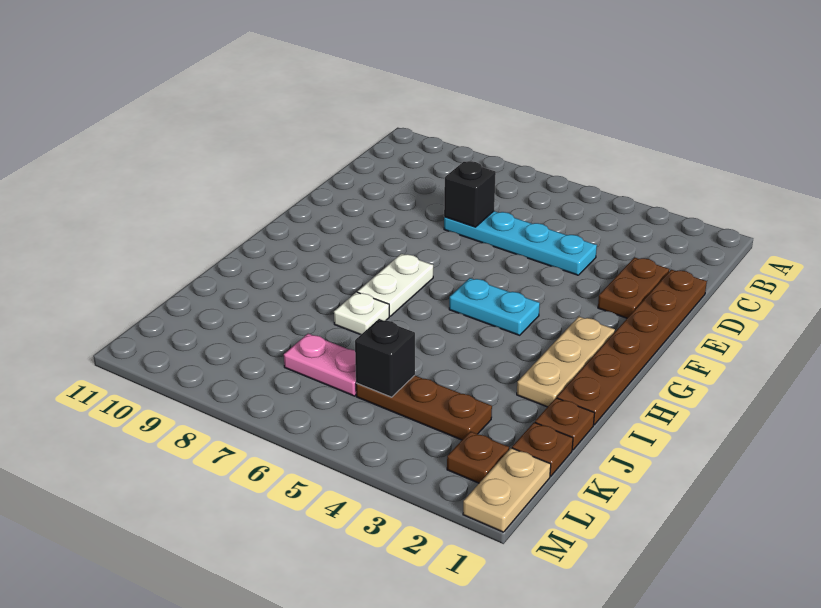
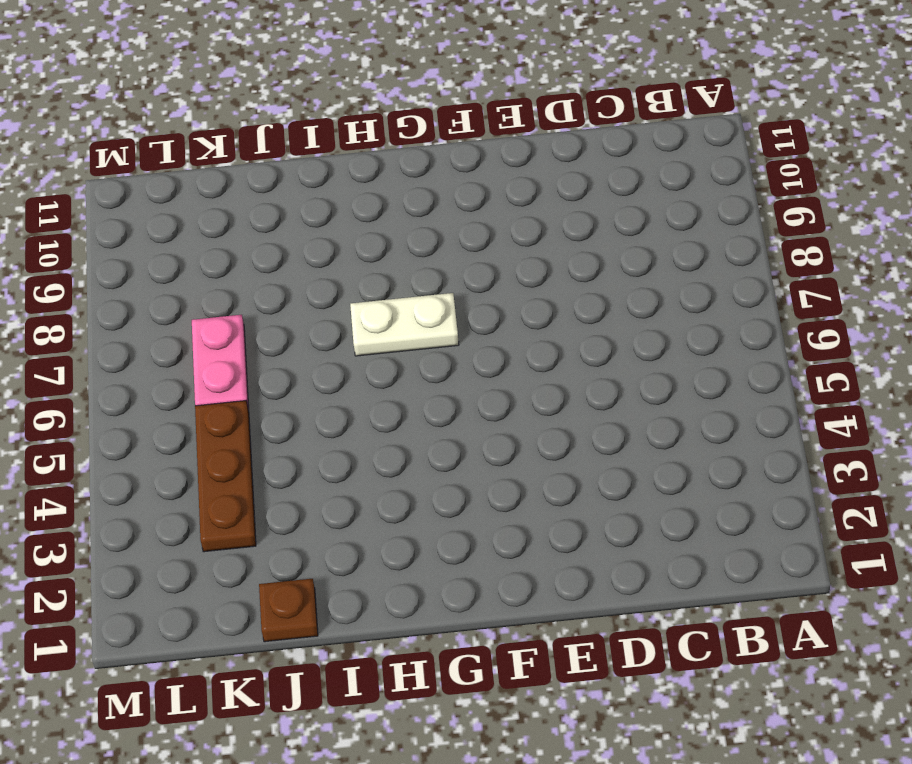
none -> brown plate D1:I1 level 1
none -> brown plate D2:E2 level 1
none -> cyan plate D4:D7 level 1

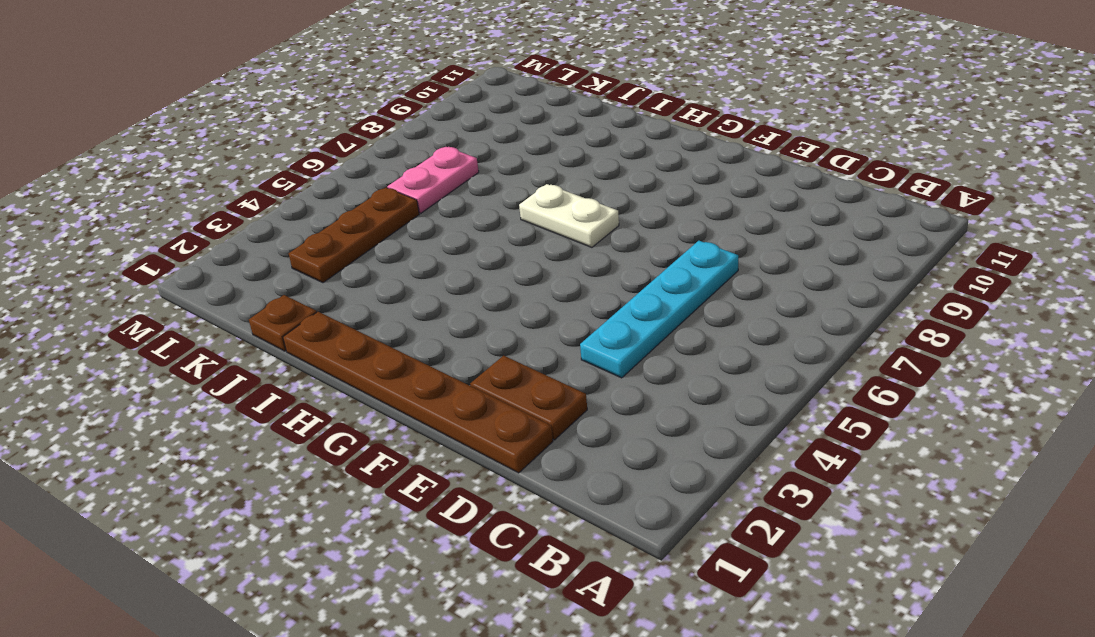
none -> tan plate G2:I2 level 1
none -> cyan plate G4:G5 level 1
none -> white plate I7 level 1

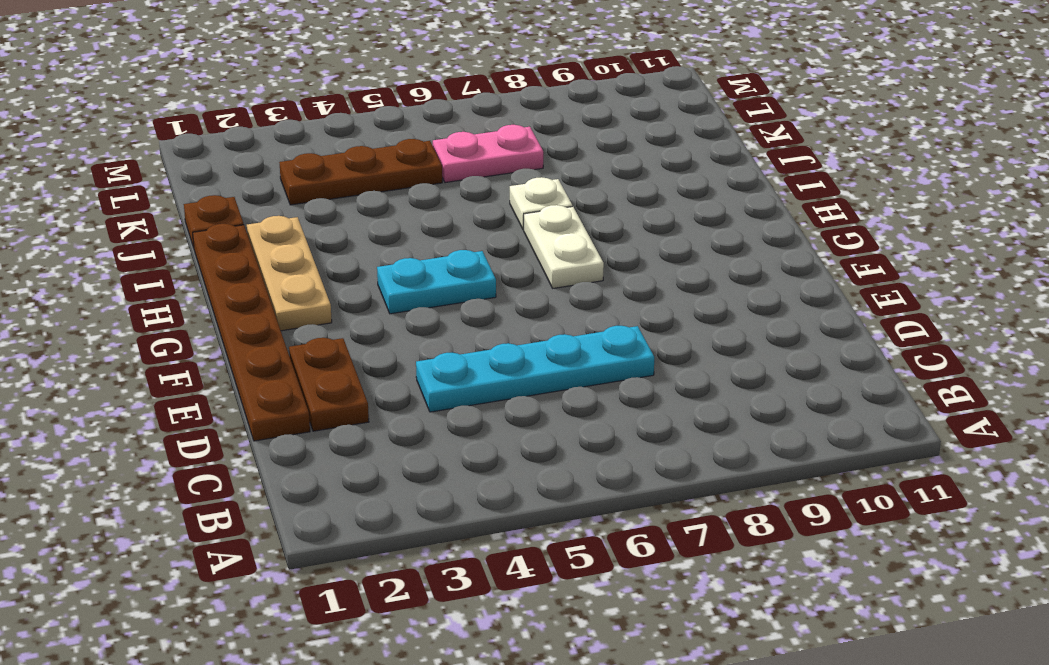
none -> brown plate K1 level 1
none -> tan plate L1:M1 level 1
none -> brown plate L2 level 1

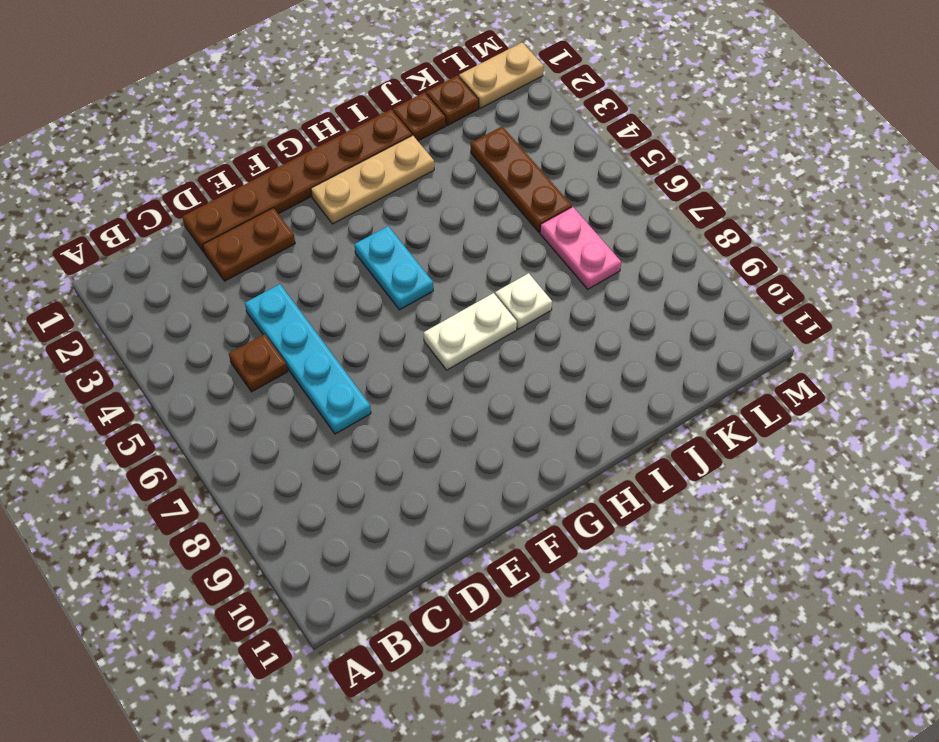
brown plate C5 level 1 -> brown plate L2 level 1
none -> black brick D7 level 2
none -> black brick K5 level 2

